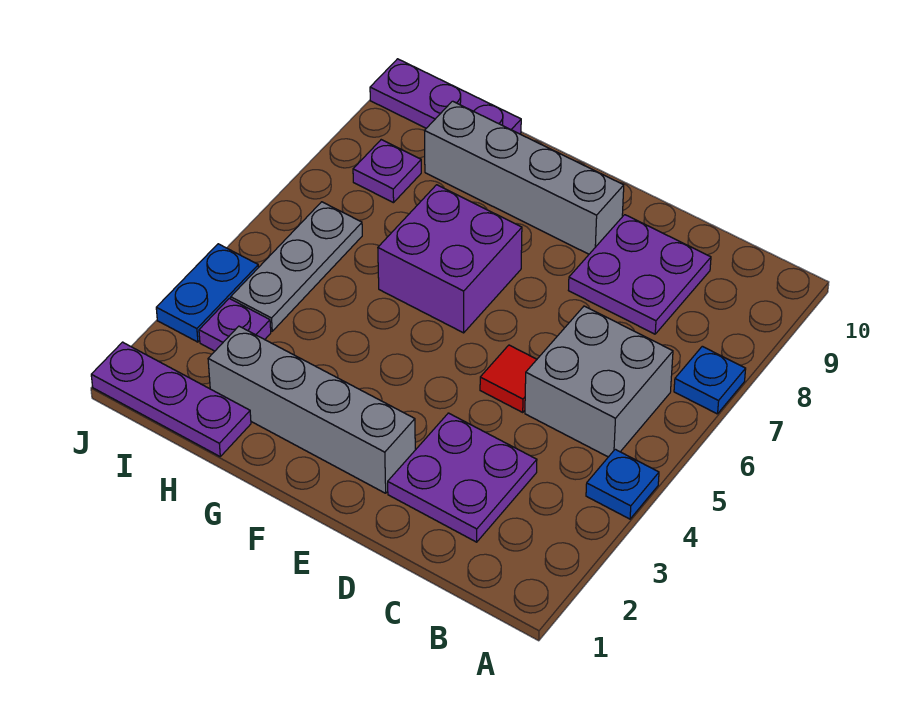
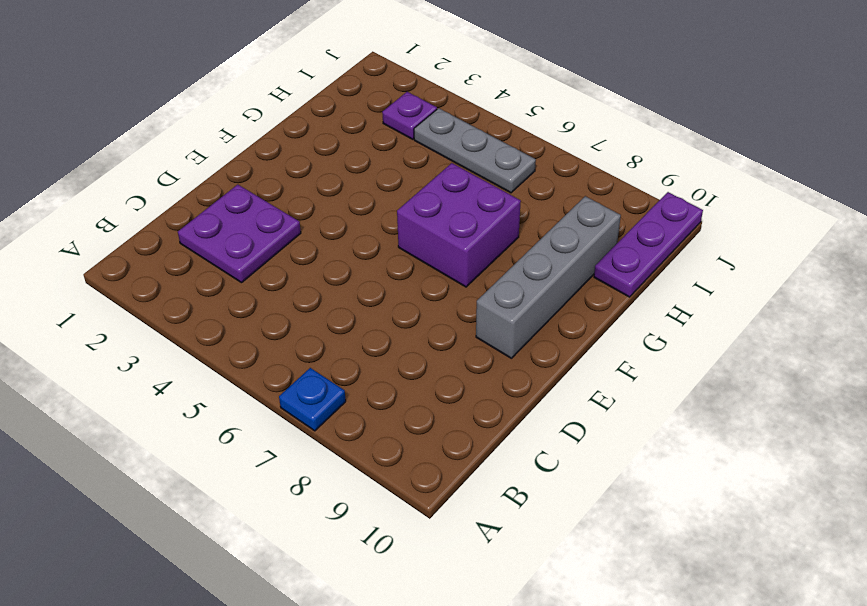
none -> blue plate A4 level 1
none -> grey brick B5:C6 level 1
none -> purple plate C8:D9 level 1

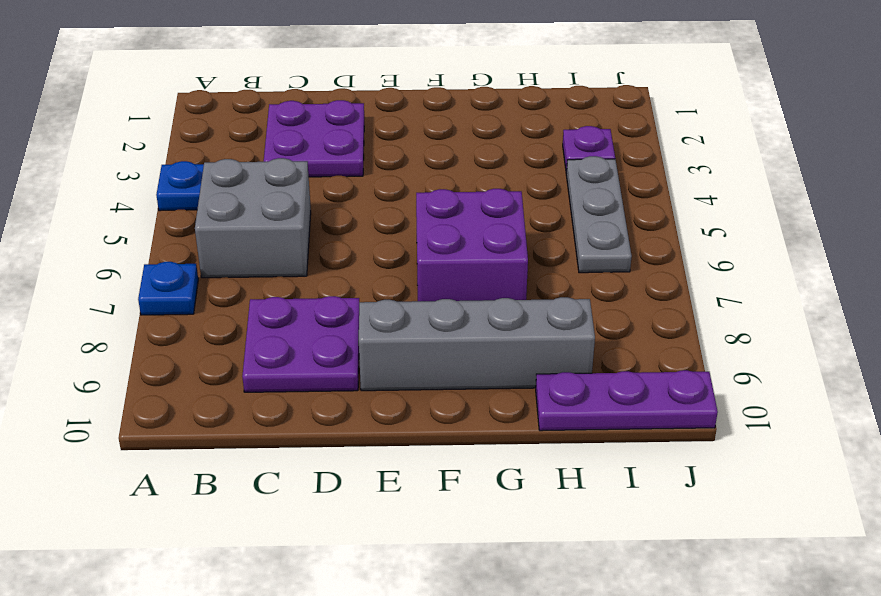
none -> red tile D5 level 1
none -> grey brick E2:H2 level 1
none -> purple plate H1:J1 level 1

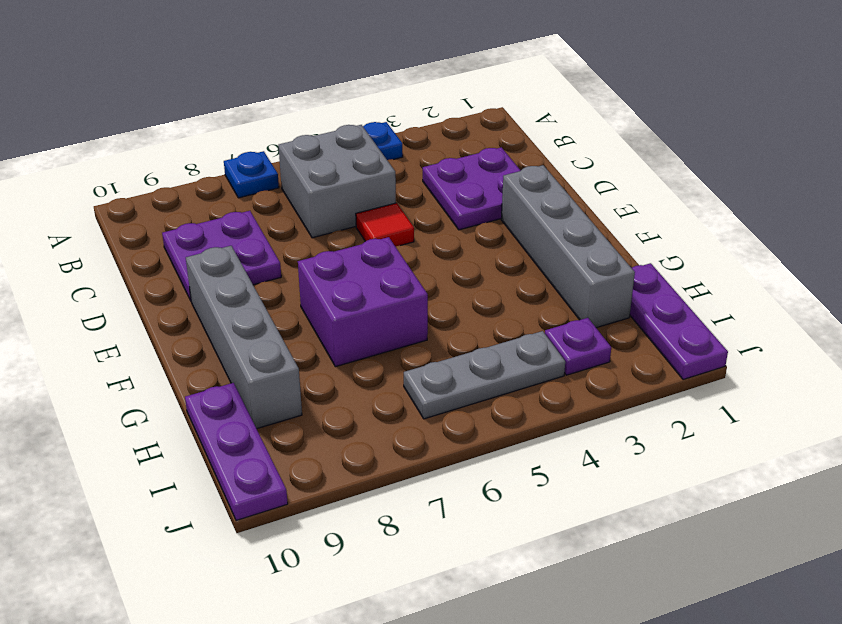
none -> purple plate I8 level 1
none -> blue plate J3:J4 level 1

